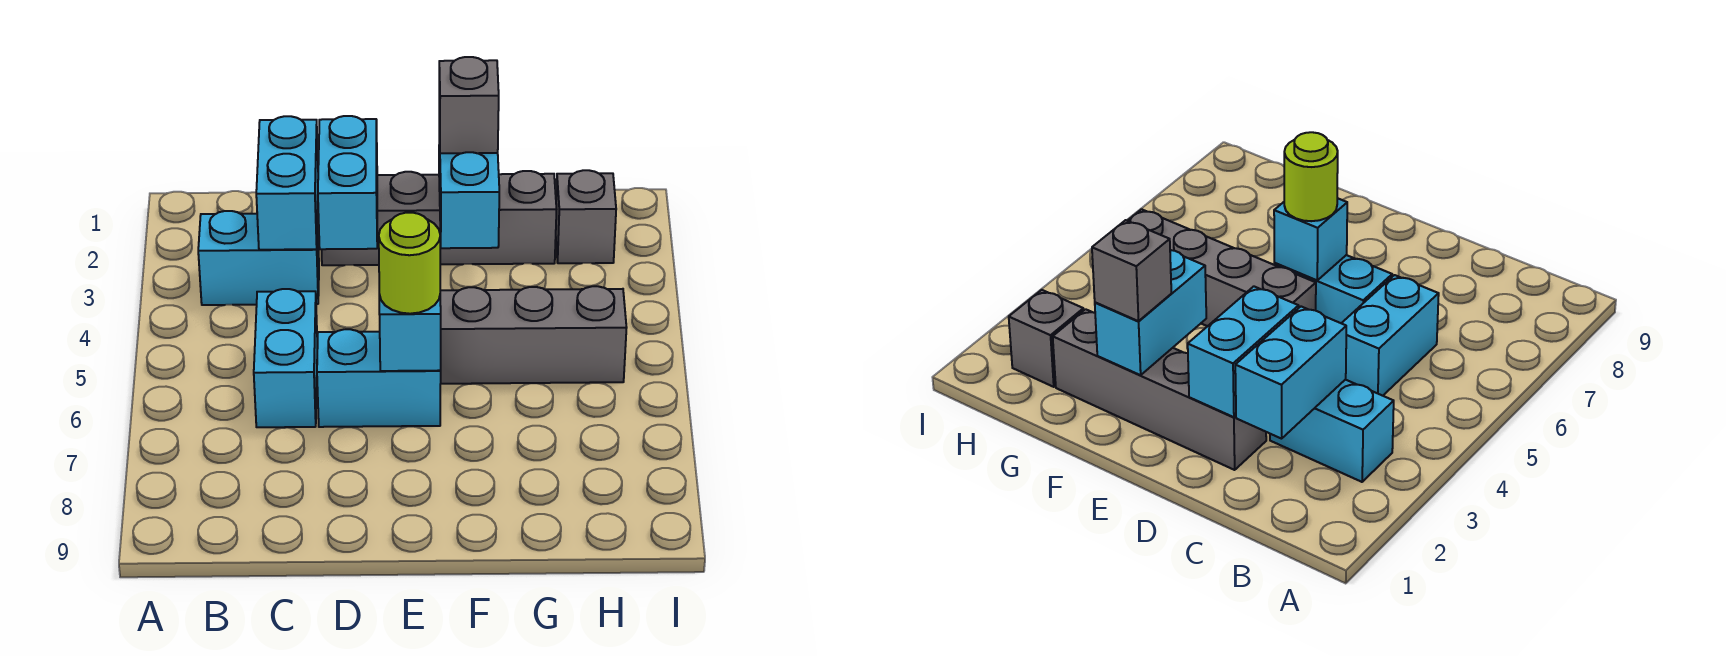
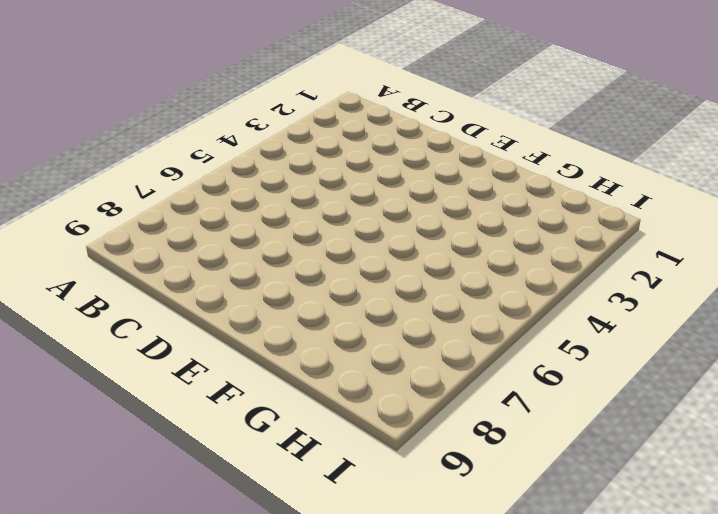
none -> cyan brick B3:C3 level 1
none -> cyan brick C5:C6 level 1
none -> grey brick D2:G2 level 1

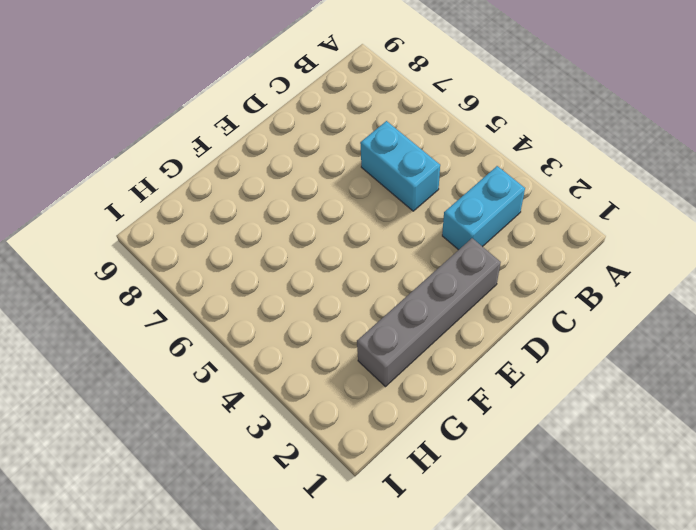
none -> cyan brick D6:E6 level 1
none -> grey brick E5:H5 level 1
none -> grey brick H2 level 1

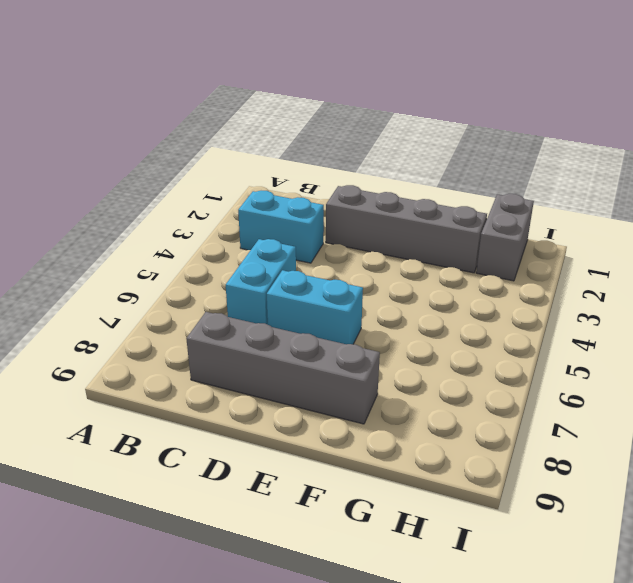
grey brick C8:F8 level 1 -> grey brick E5:H5 level 1
grey brick H1:H2 level 1 -> grey brick H2 level 1
none -> cyan brick C2:C3 level 2
none -> cyan brick D2:D3 level 2
none -> cyan brick E6 level 2

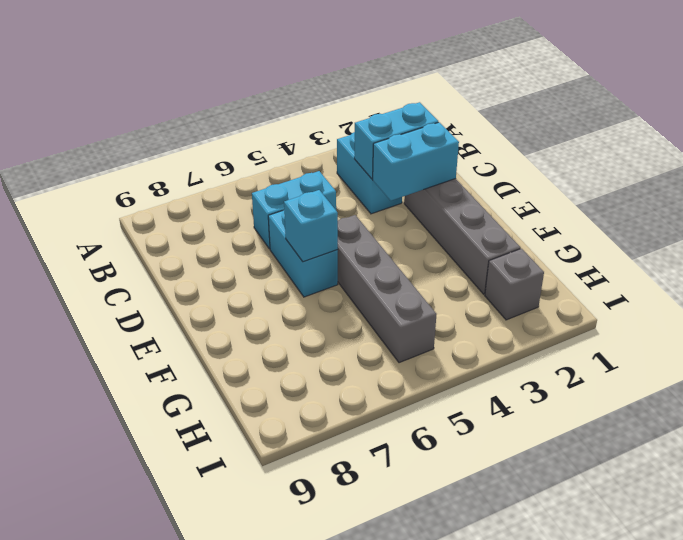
none -> cyan brick F2:F3 level 2
none -> lime round brick E6 level 3
none -> grey brick F2 level 3

